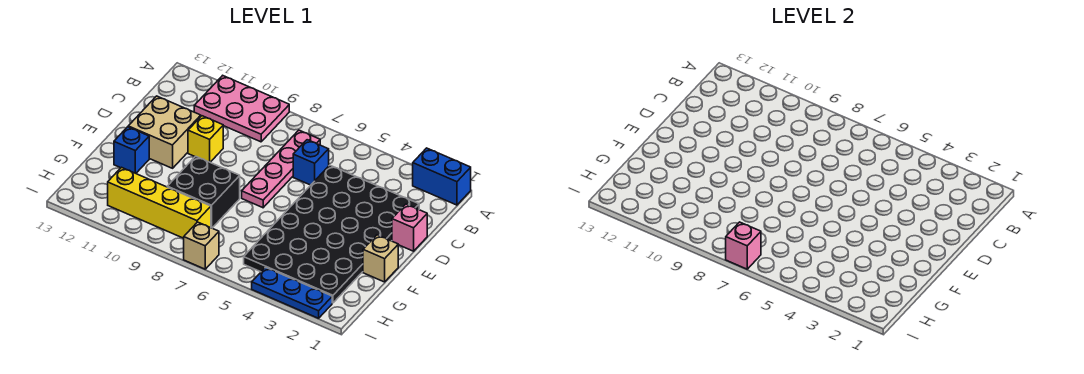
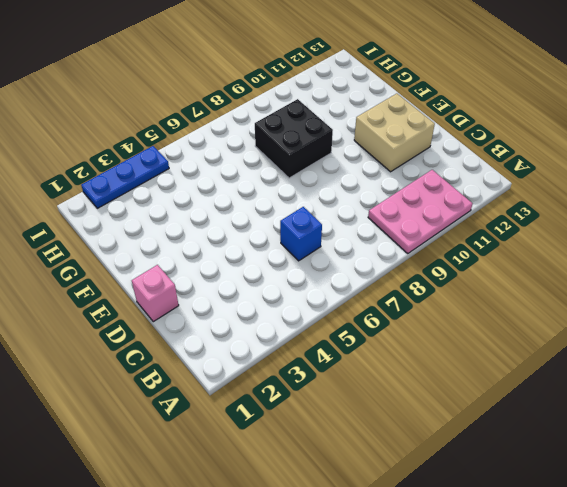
none -> blue brick A1:A2 level 1
none -> pink plate B7:E7 level 1
none -> black plate C2:H5 level 1

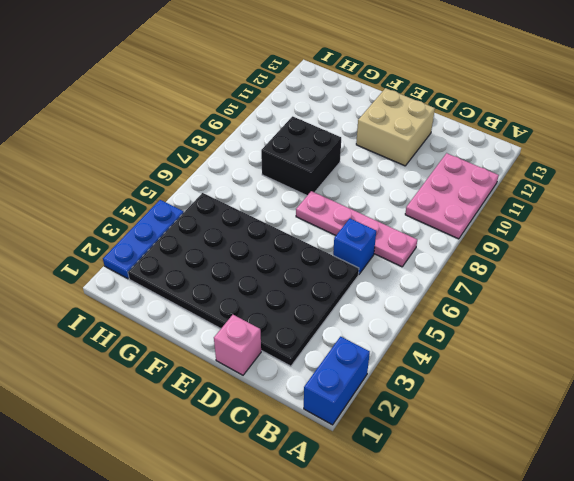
none -> yellow brick D10 level 1
none -> tan brick F1 level 1
none -> blue brick F12 level 1

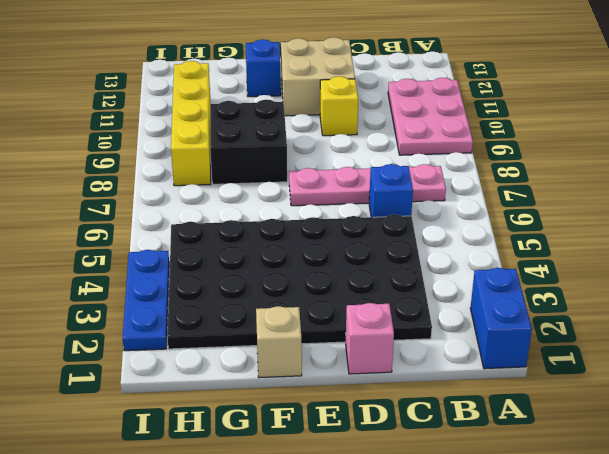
none -> tan brick I7 level 1
none -> pink brick I7 level 2

